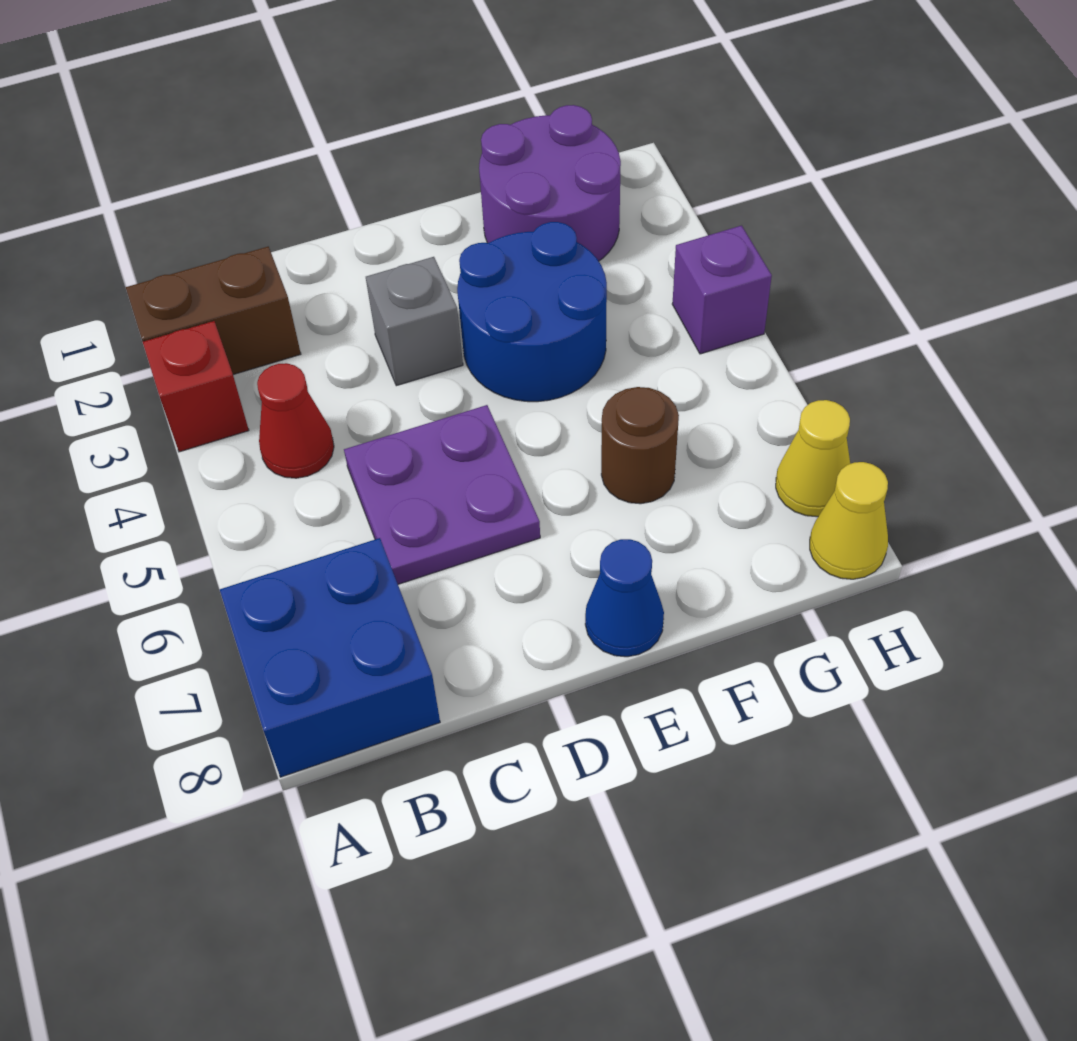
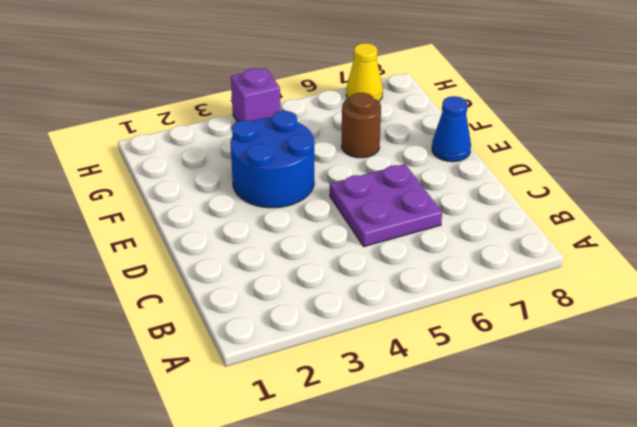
none -> brown brick A2:B2 level 1
none -> red brick A3 level 1
none -> blue brick A7:B8 level 1

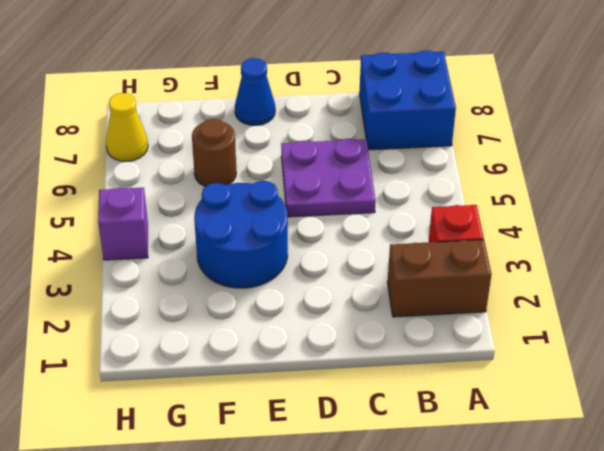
none -> red cone B4 level 1
none -> grey brick D3 level 1
none -> purple round brick F1:G2 level 1

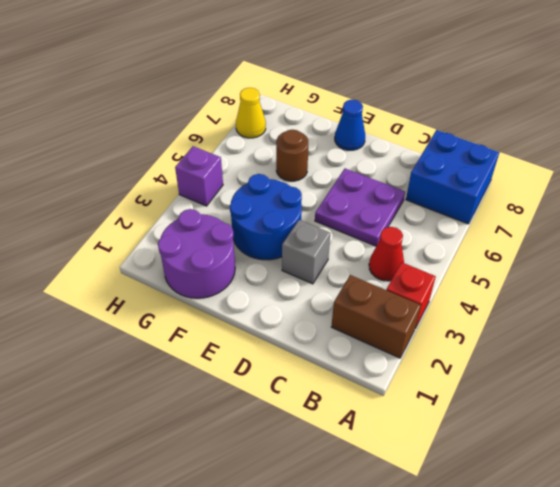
none -> yellow cone H8 level 1

